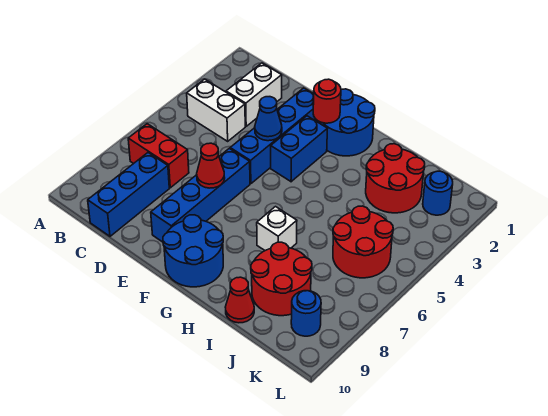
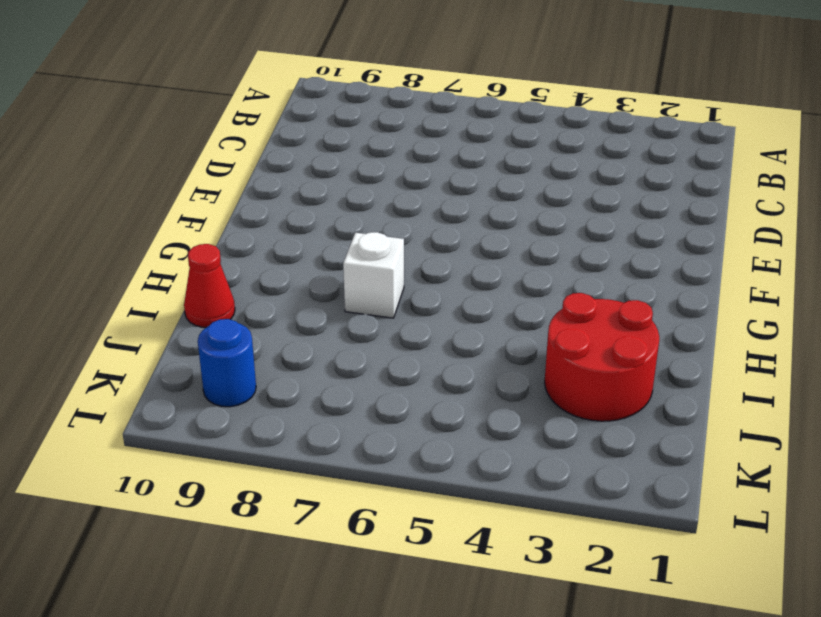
none -> white brick B4:C4 level 1
none -> red brick B7:C7 level 1
none -> white brick C2:C3 level 1

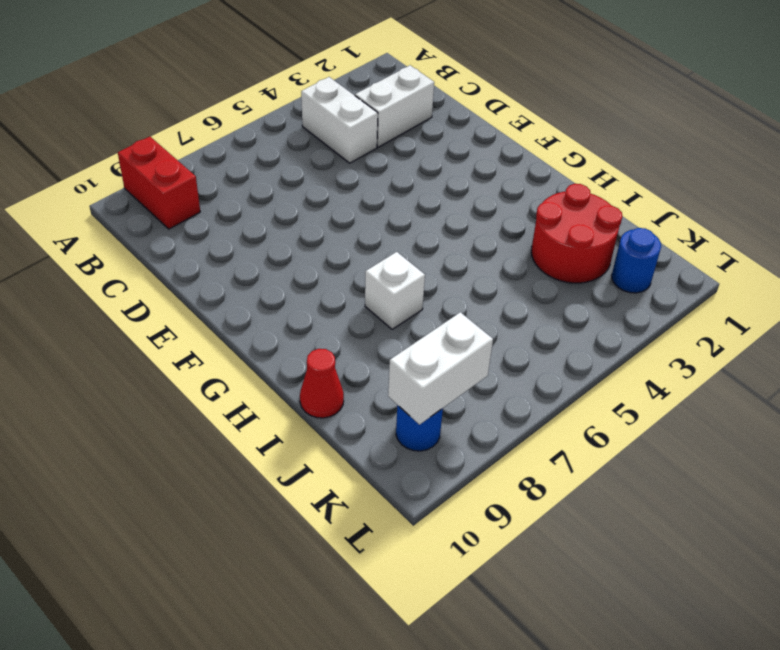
red brick A9:B9 level 1 -> red brick B7:C7 level 1
white brick K8:K9 level 2 -> none
none -> blue brick C8:C10 level 1
none -> blue brick E2:E5 level 1
none -> blue brick E6:E9 level 1

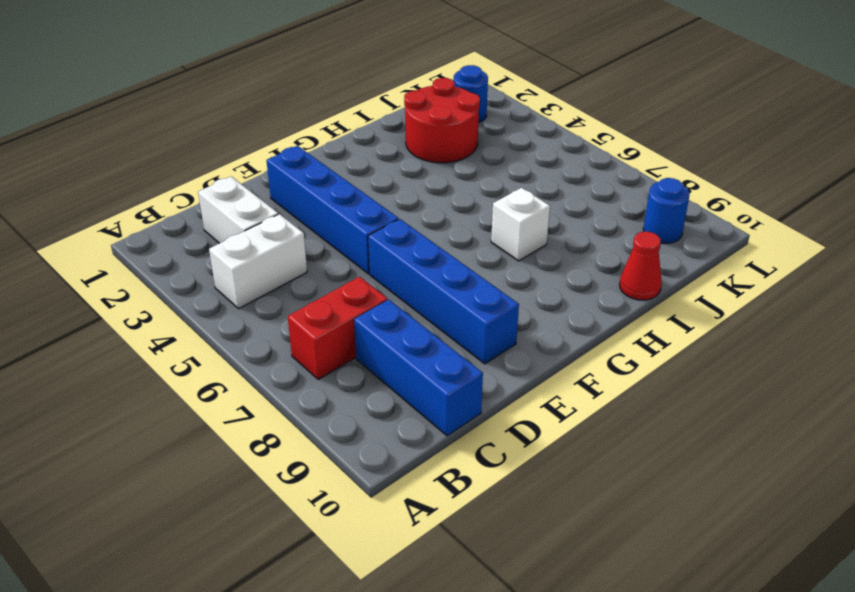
none -> blue round brick F1:G2 level 1
none -> blue brick F3:F4 level 1
none -> blue round brick F9:G10 level 1

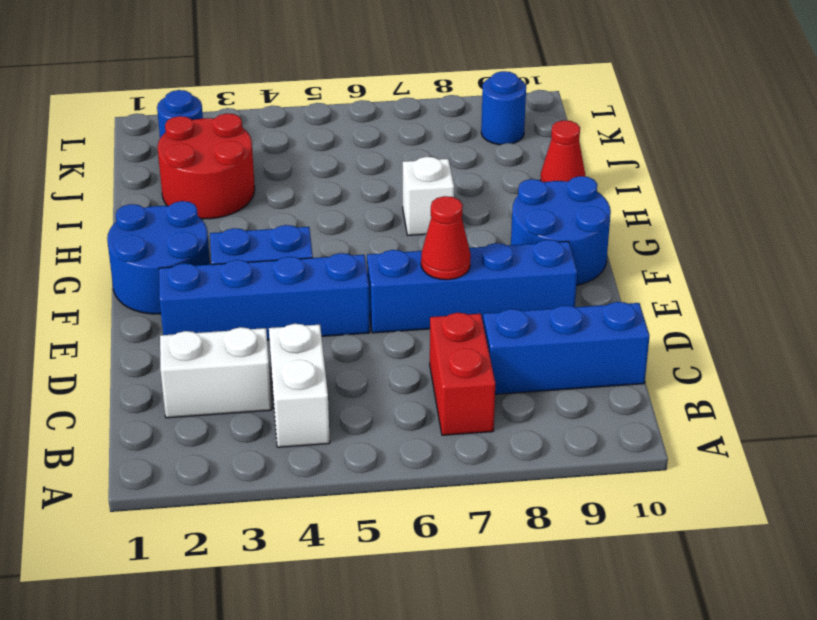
none -> red round brick I8:J9 level 1
none -> red round brick J5:K6 level 1
none -> blue cone E4 level 2

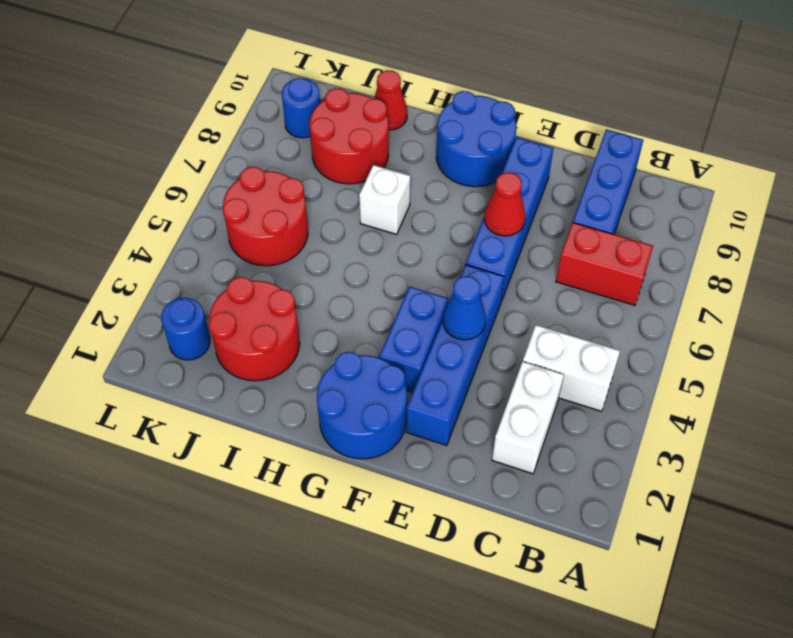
none -> red round brick F2 level 2

